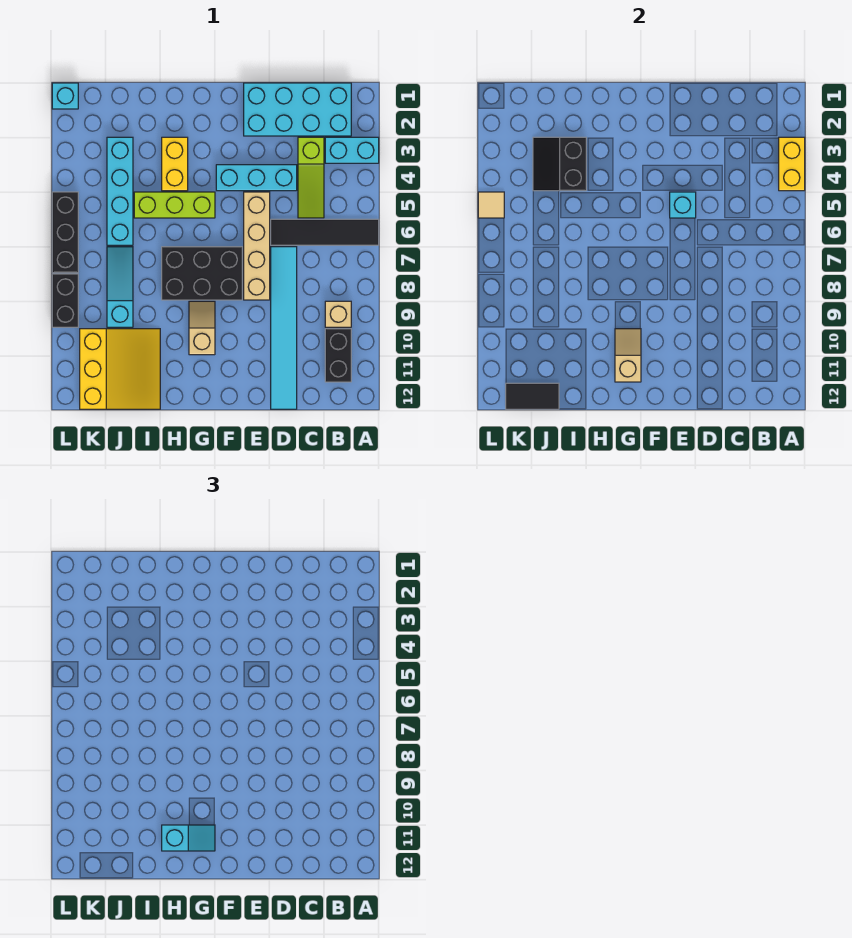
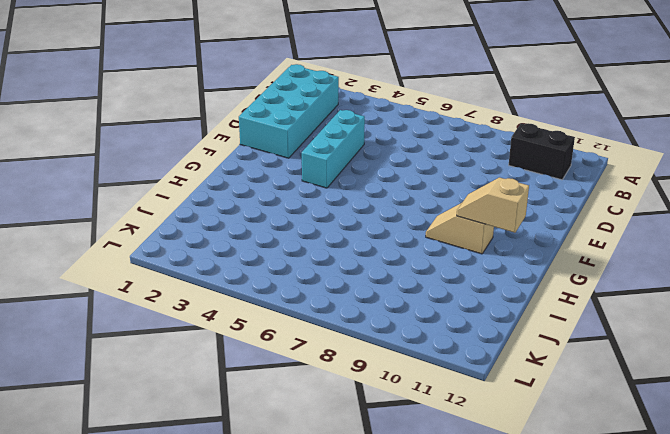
none -> cyan brick A3:B3 level 1
none -> black tile A6:D6 level 1
none -> tan brick B9 level 1

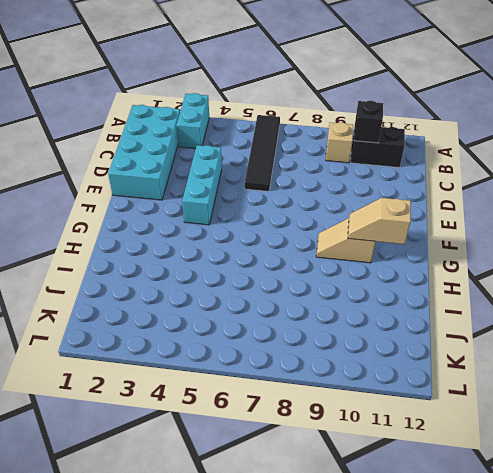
black brick B10 level 2 -> none
none -> lime slope C3:C5 level 1 top 3
none -> cyan tile D7:D12 level 1
none -> tan brick E5:E8 level 1

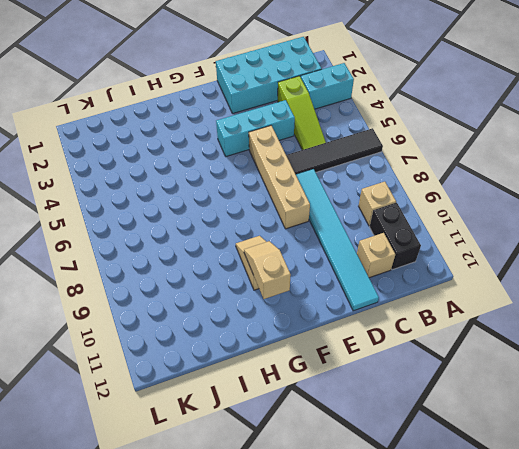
tan brick C11 level 1 -> none
none -> black brick F7:H8 level 1
none -> lime brick G5:I5 level 1
none -> yellow brick H3:H4 level 1

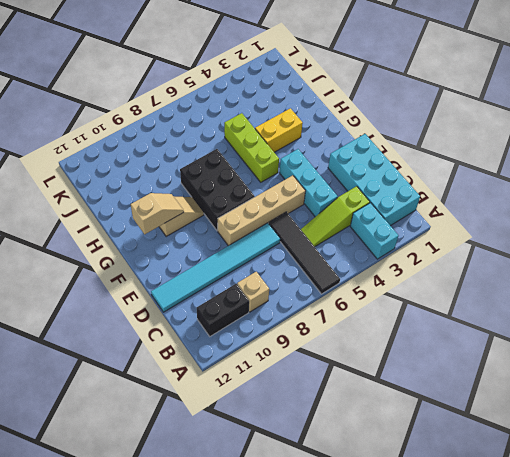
none -> yellow slope I10:K12 level 1 top K
none -> cyan brick J3:J6 level 1
none -> cyan slope J7:J9 level 1 top 9

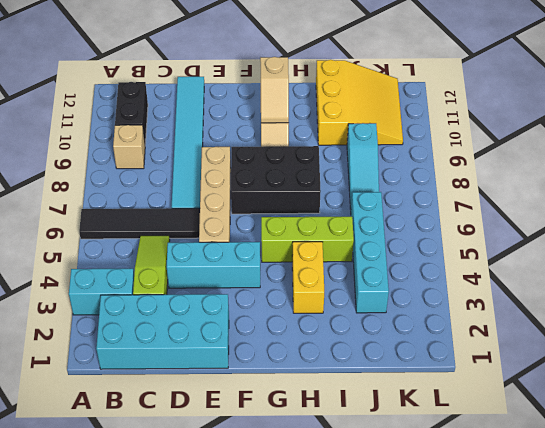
yellow slope I10:K12 level 1 top I -> yellow slope I10:K12 level 1 top K
none -> cyan brick L1 level 1
none -> black brick L5:L7 level 1
none -> black brick L8:L9 level 1

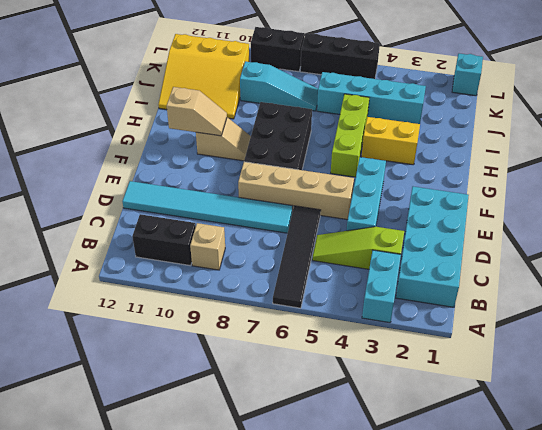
none -> yellow brick A3:A4 level 2
none -> cyan brick E5 level 2
none -> black slope I3:J4 level 2 top I

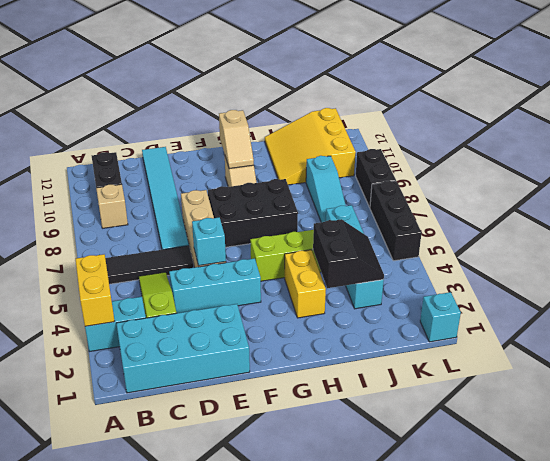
none -> black tile J12:K12 level 2
none -> tan tile L5 level 2
none -> cyan slope G11:H11 level 3 top H

